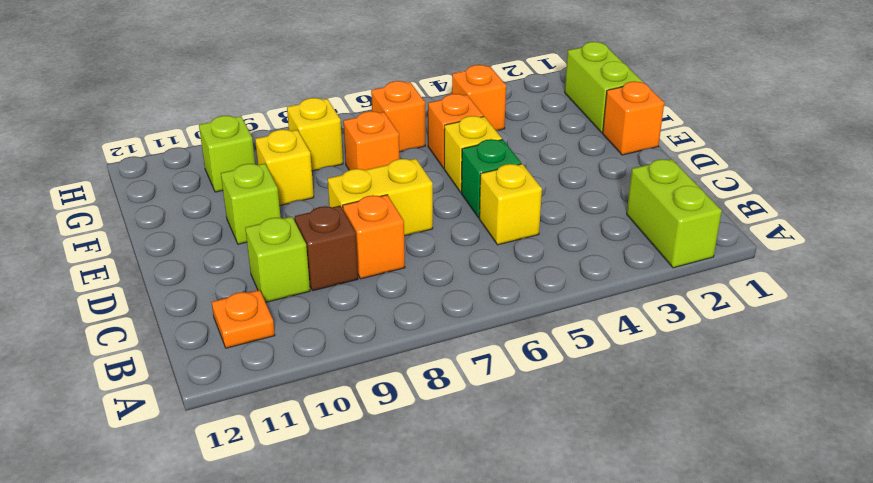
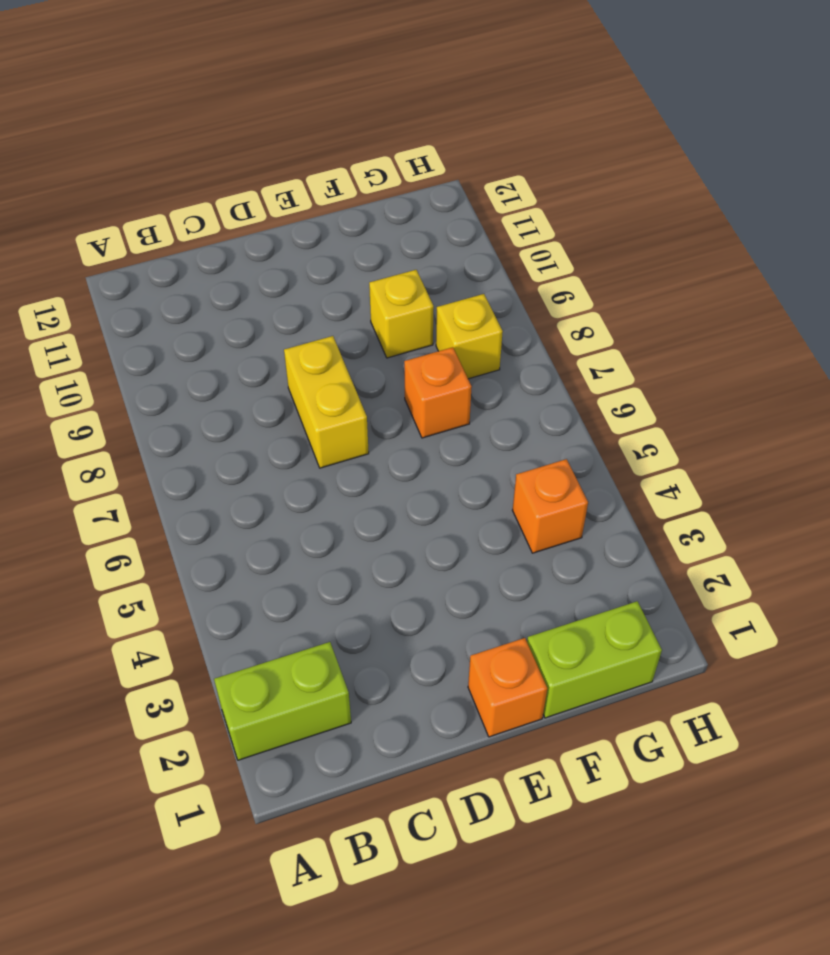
none -> orange plate B11 level 1
none -> yellow brick C5 level 1
none -> orange brick C8 level 1

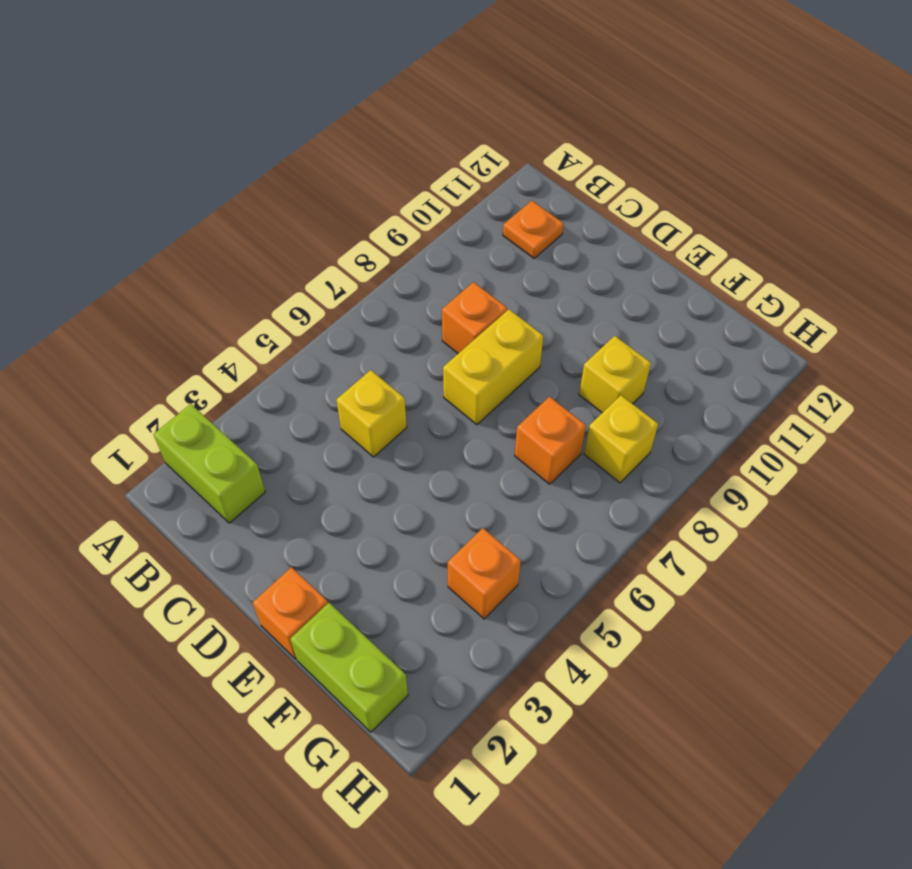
none -> brown brick C9 level 1
none -> lime brick C10 level 1
none -> green brick D5 level 1

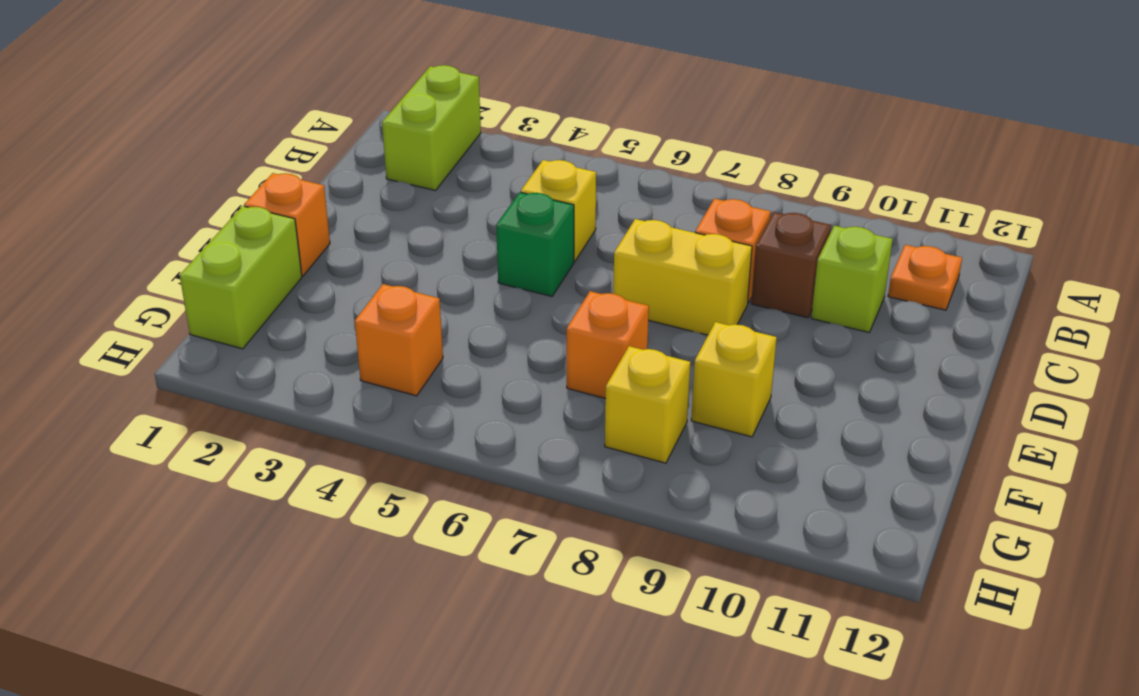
none -> yellow brick E5 level 1
none -> lime brick E10 level 1
none -> orange brick F5 level 1

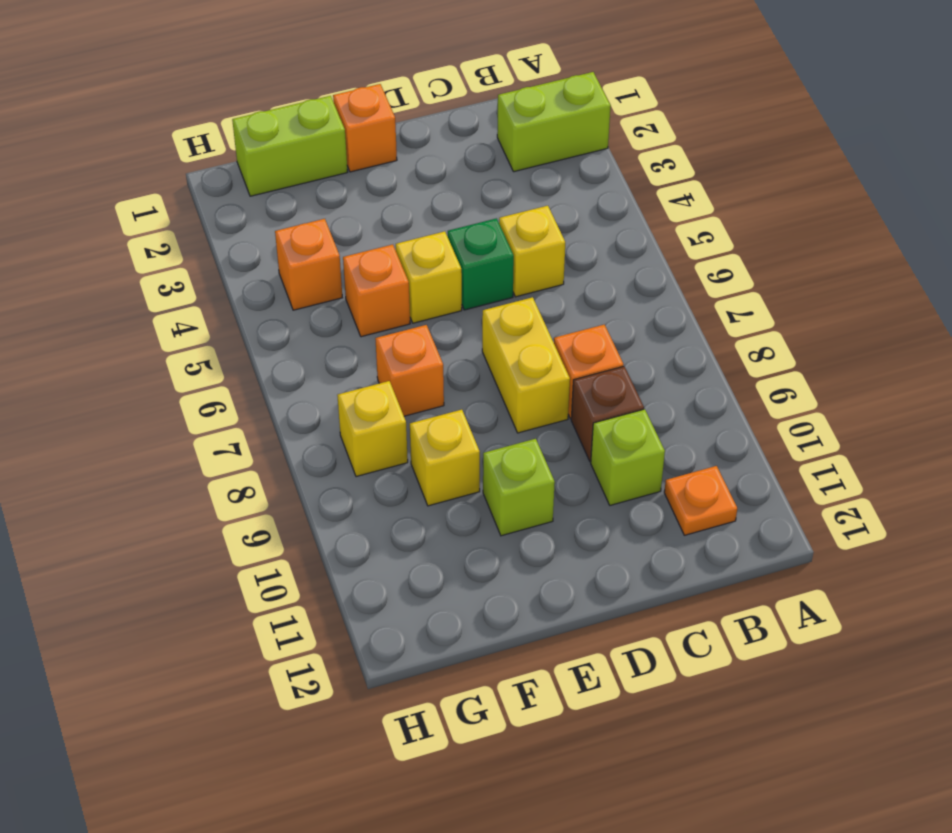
none -> orange brick G6 level 1
none -> lime brick G10 level 1

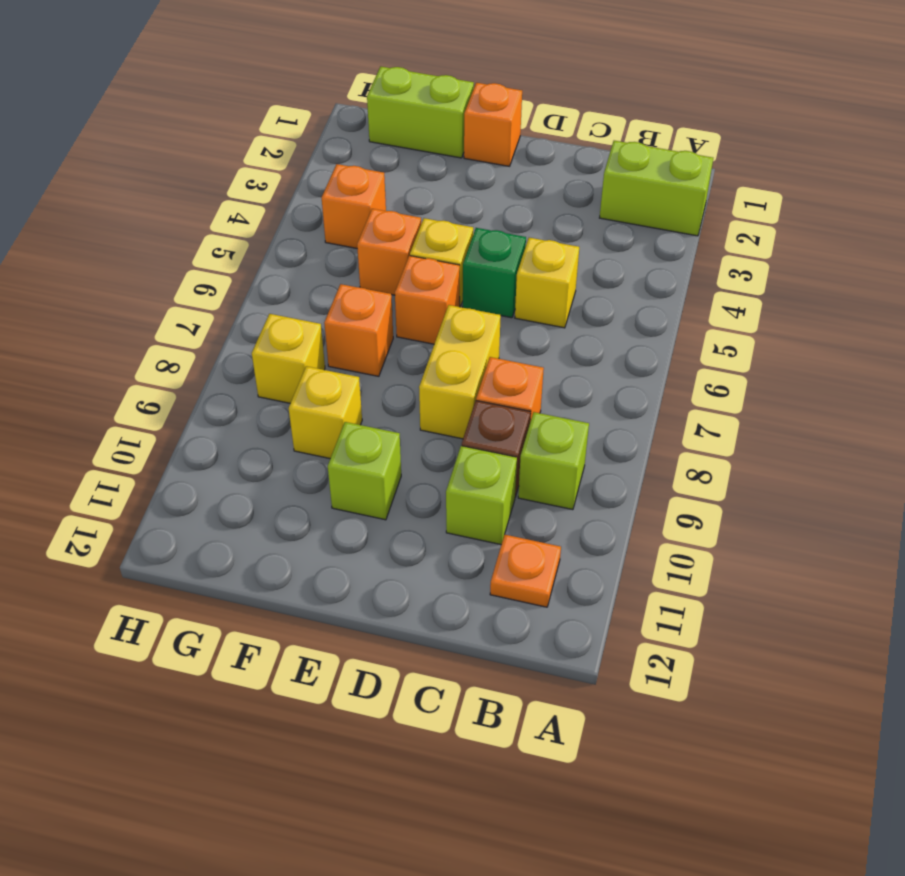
lime brick B9 level 1 -> lime brick G10 level 1
orange brick E6 level 1 -> orange brick G6 level 1

